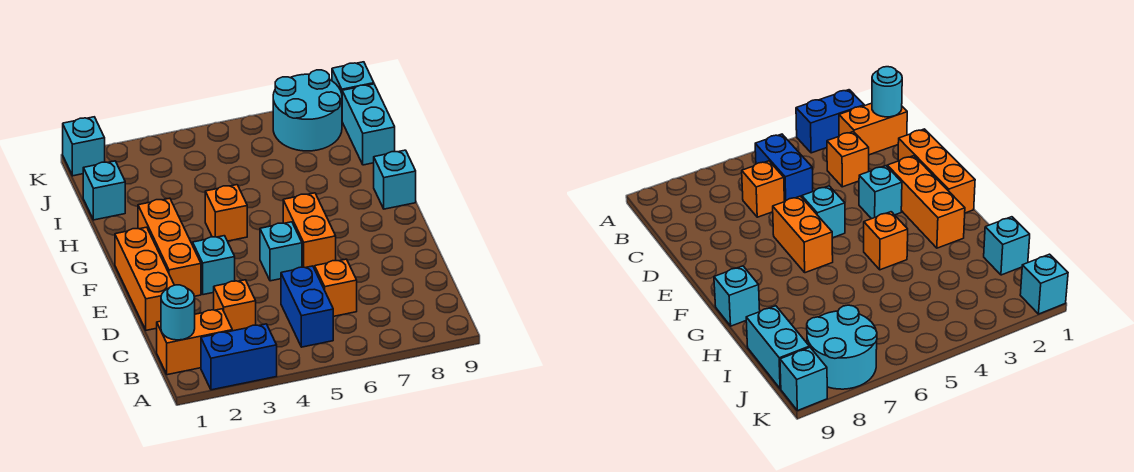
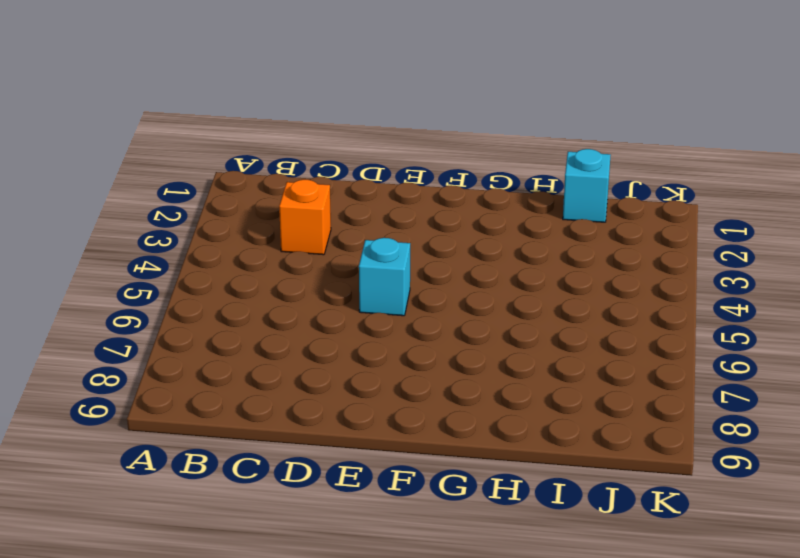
none -> blue brick A2:A3 level 1
none -> orange brick B1:B2 level 1
none -> blue brick B5:C5 level 1

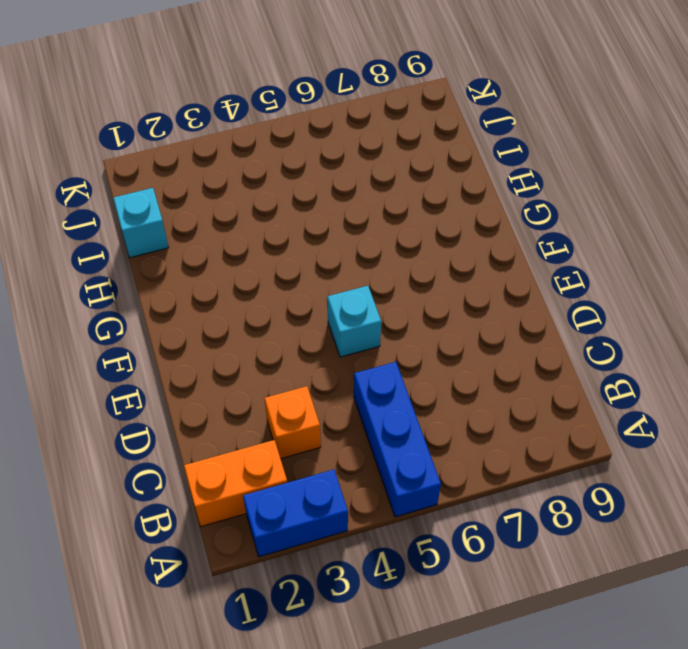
blue brick A5:C5 level 1 -> blue brick B5:C5 level 1
none -> orange brick C6 level 1
none -> orange brick D1:F1 level 1
none -> orange brick E2:G2 level 1

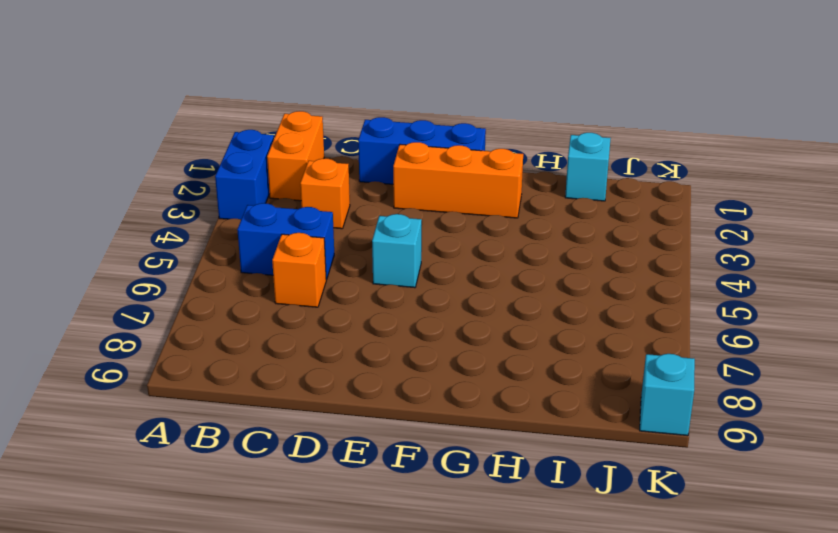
blue brick D1:F1 level 1 -> orange brick D1:F1 level 1
none -> cyan brick E3 level 1
none -> orange brick E6:F6 level 1
none -> orange brick G4 level 1

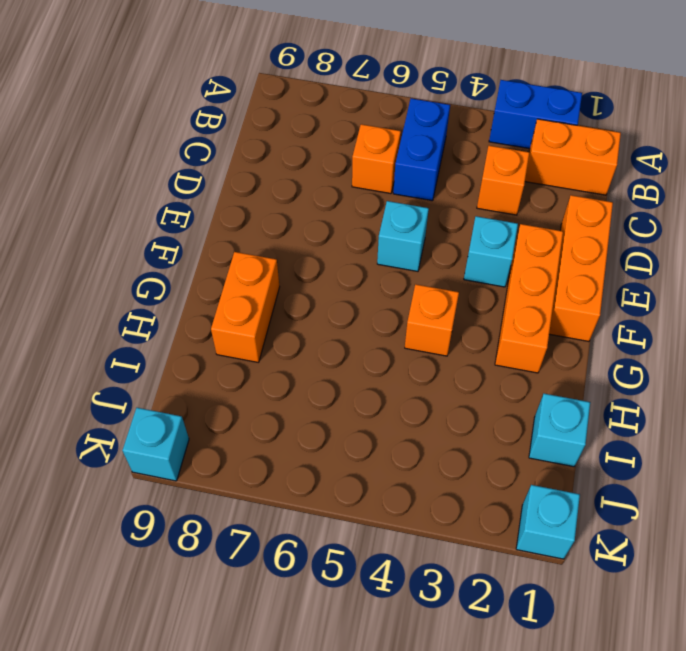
orange brick G8:H8 level 1 -> orange brick E6:F6 level 1
none -> cyan brick G9 level 1
none -> cyan brick I9:J9 level 1
none -> cyan round brick J7:K8 level 1

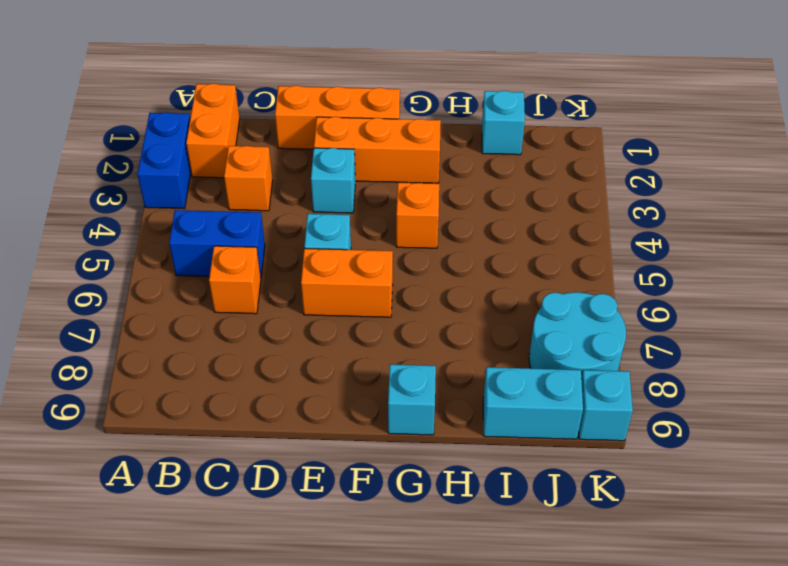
none -> cyan brick K1 level 1
none -> cyan round brick B1 level 2

